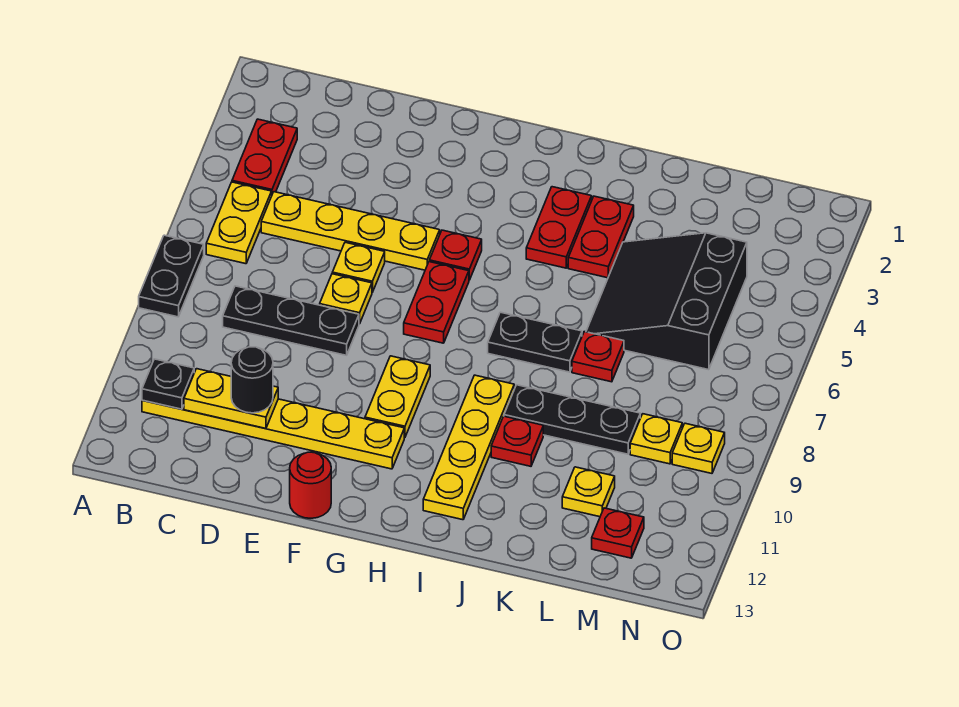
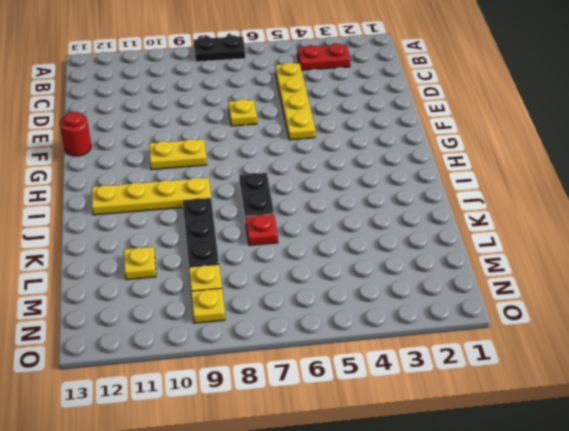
none -> yellow plate B5:B6 level 1
none -> yellow plate B11:G11 level 1
none -> black plate C8:E8 level 1

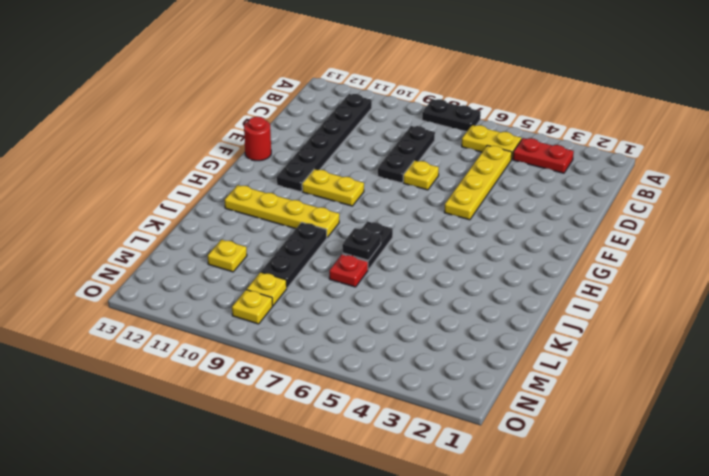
black plate B11:G11 level 1 -> yellow plate B11:G11 level 1
black plate J7 level 2 -> black plate B11 level 2
none -> yellow plate E6 level 1
none -> red plate G5 level 1
none -> red plate G6:G7 level 1

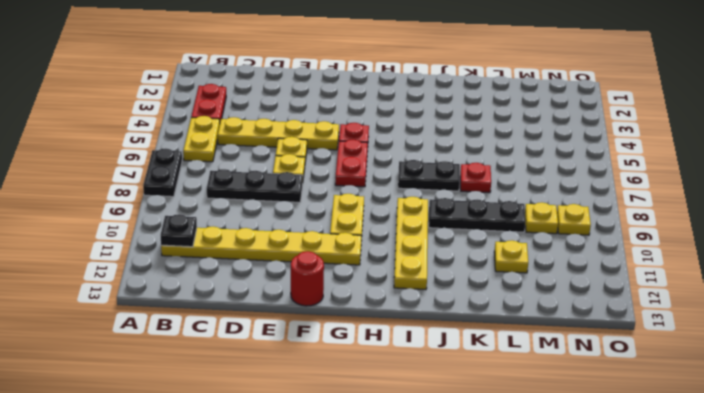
none -> red plate I3:I4 level 1
none -> red plate J3:J4 level 1
none -> red plate J10 level 1

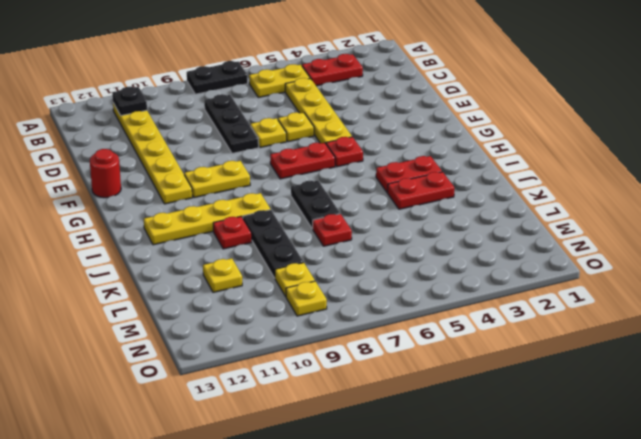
none -> black slope K4:M6 level 1 top M
none -> red plate M12 level 1
none -> yellow plate C11:D11 level 2

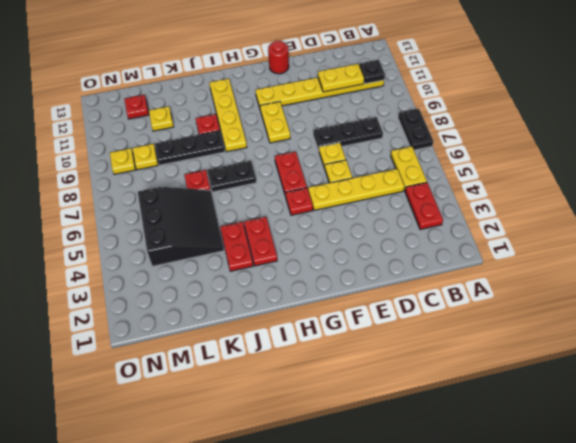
none -> black round brick D11 level 3

